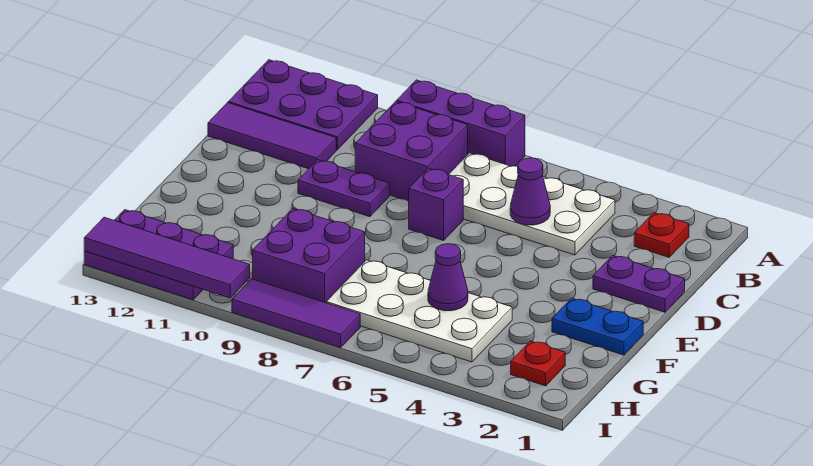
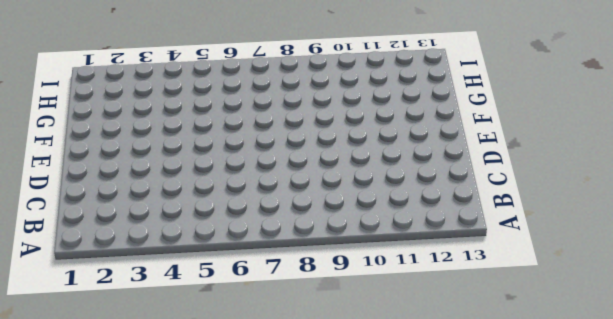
none -> purple brick A7:A9 level 1
none -> purple plate A11:B13 level 1
none -> red plate B2 level 1

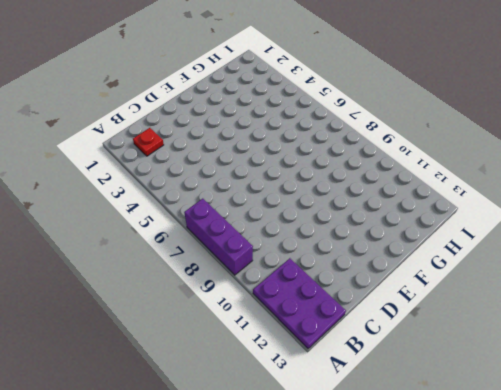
none -> white plate B4:C7 level 1
none -> purple brick B8:C9 level 1
none -> purple tile C11:C13 level 1

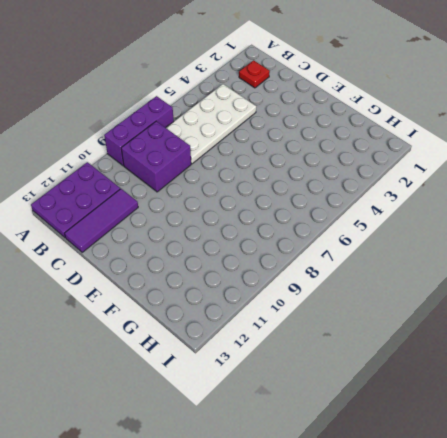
none -> purple plate D1:D2 level 1
none -> purple brick D7 level 1
none -> purple plate D9:D10 level 1

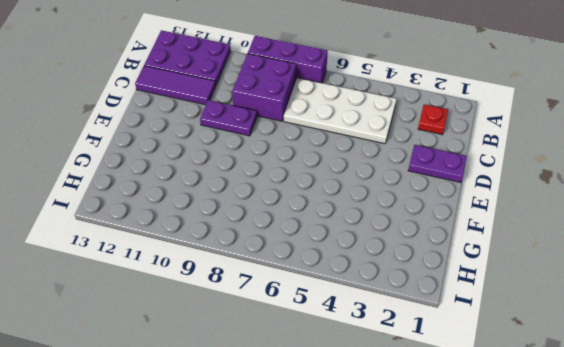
none -> purple brick D7 level 1
none -> blue plate F1:F2 level 1
none -> white plate G4:H7 level 1

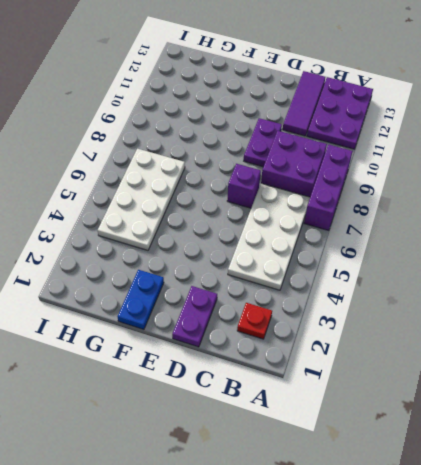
none -> purple brick G8:H9 level 1
none -> red plate H2 level 1
none -> purple plate H11:I13 level 1

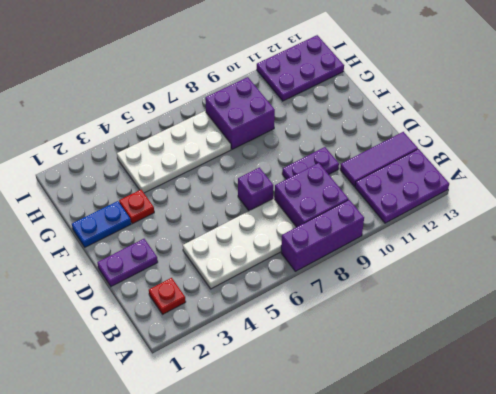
red plate F3 level 1 -> red plate H2 level 1
none -> purple tile I7:I9 level 1
none -> purple cone C5 level 2
none -> purple cone G5 level 2

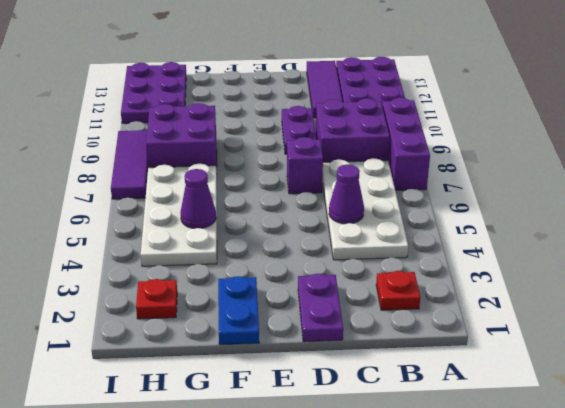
none -> purple tile I10:I13 level 2

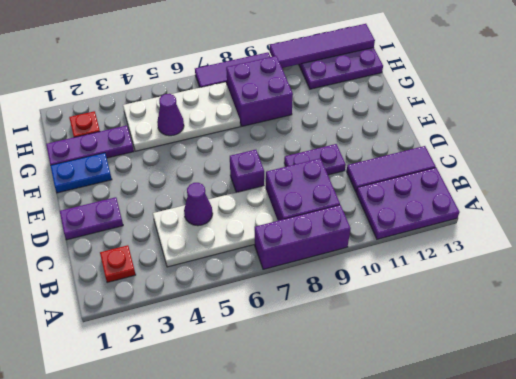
purple plate G1:G3 level 1 -> none

